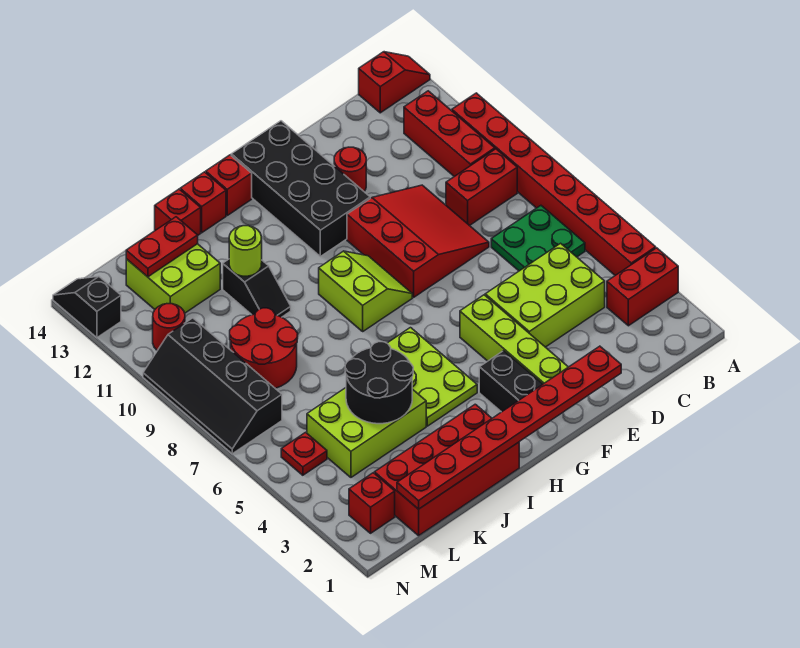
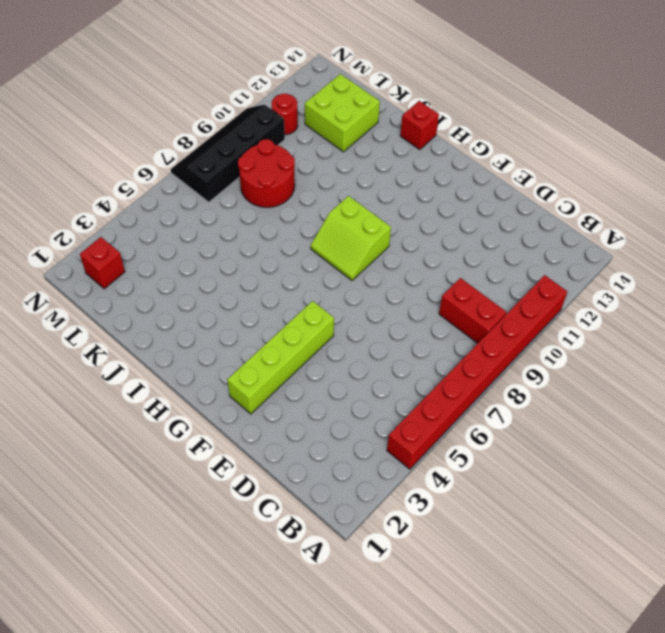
lime slope G8:H9 level 1 top 9 -> lime slope G8:H9 level 1 top H
none -> red brick A3:B3 level 1
none -> red slope A14:B14 level 1 top B
none -> green plate B6:C7 level 1
none -> red brick B10:B12 level 1

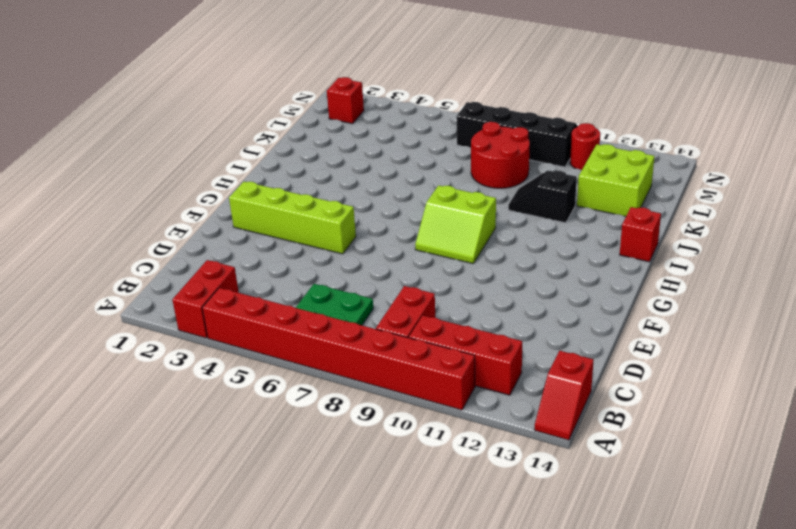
none -> lime brick C4:E5 level 1
none -> red slope D8:F10 level 1 top F
none -> red round brick E12 level 1
none -> black brick F11:G14 level 1

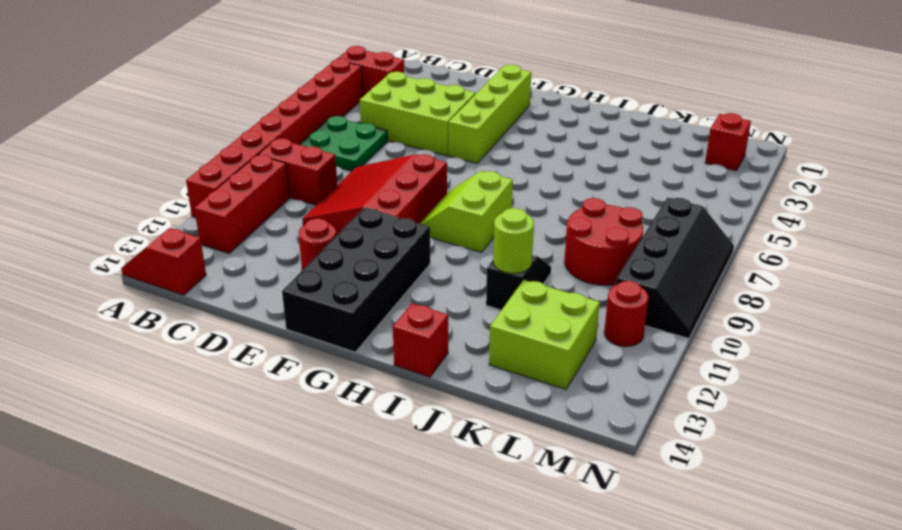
none -> black brick G2:G3 level 1
none -> lime plate H4:I6 level 1
none -> red brick H14 level 1
none -> red brick I1:L2 level 1

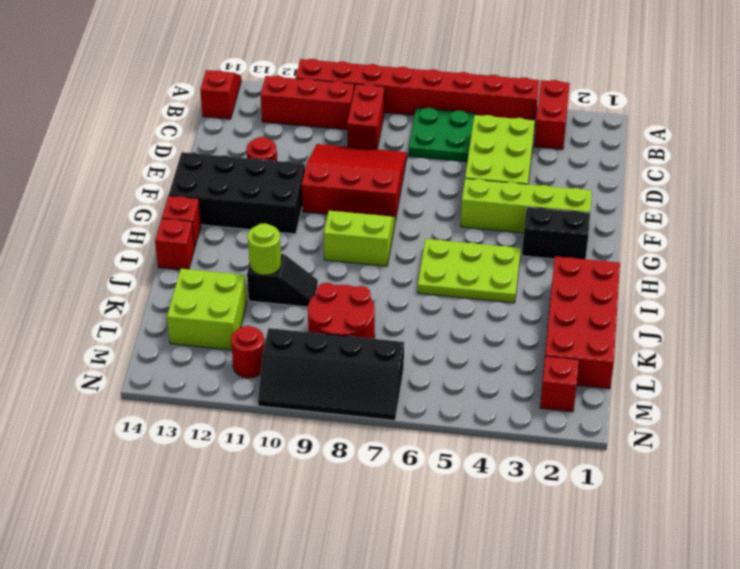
none -> lime brick J4:L5 level 1
none -> red brick J14 level 1
none -> red plate M5 level 1
none -> black slope N13:N14 level 1 top 13

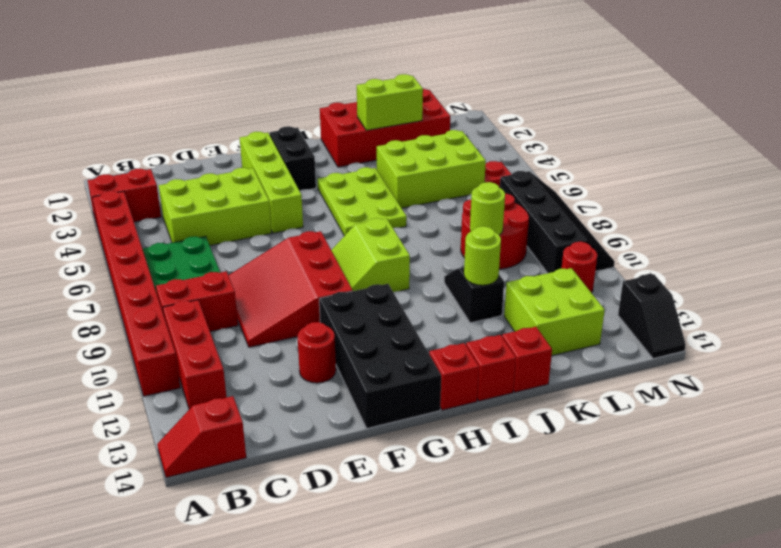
lime brick J2:K2 level 2 -> none
lime round brick K9 level 2 -> none
none -> red brick M2 level 1
none -> red plate E1:L1 level 2
none -> black round brick J4:K5 level 2
none -> red plate K13:L13 level 2

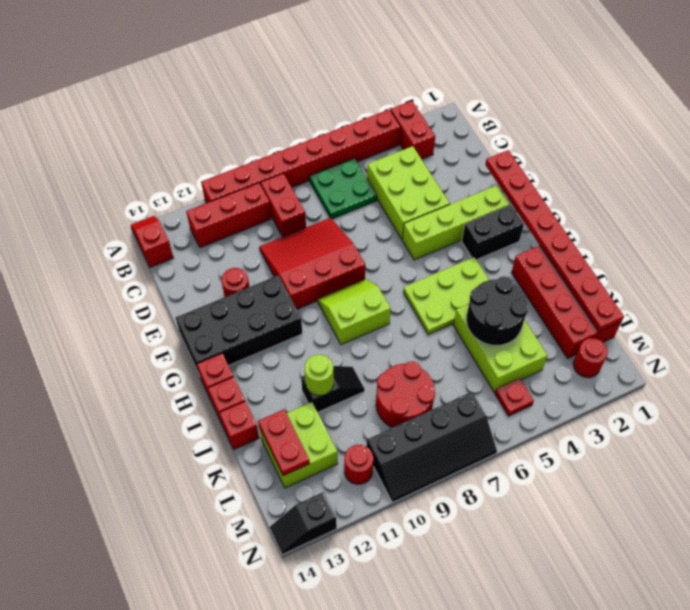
red round brick M2 level 1 -> red brick M2 level 1

